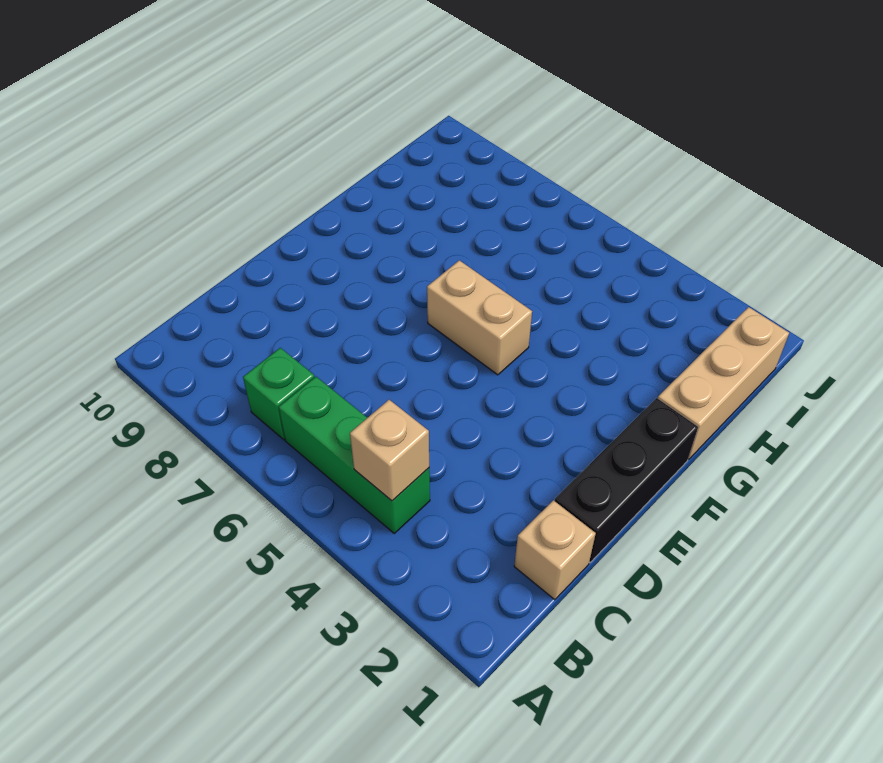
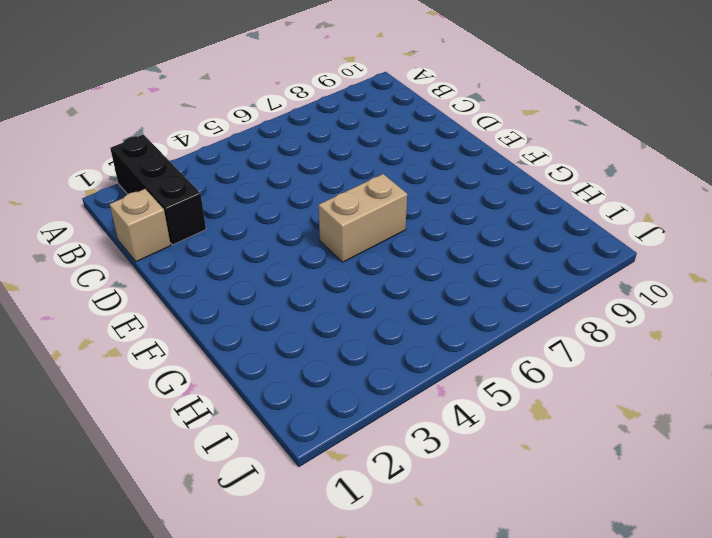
black brick A2:C2 level 1 -> black brick D1:F1 level 1
none -> green brick B4:B6 level 1
none -> green brick B7 level 1

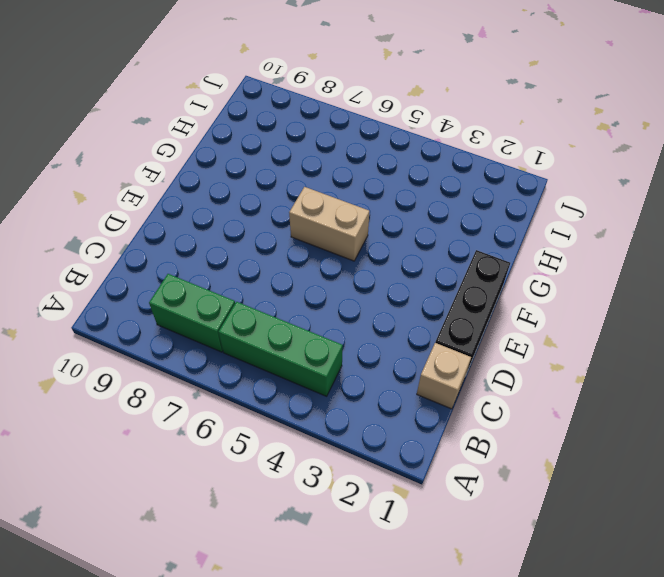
green brick B7:B8 level 1 -> green brick B7 level 1
none -> tan brick G1:I1 level 1
none -> tan brick B4 level 2

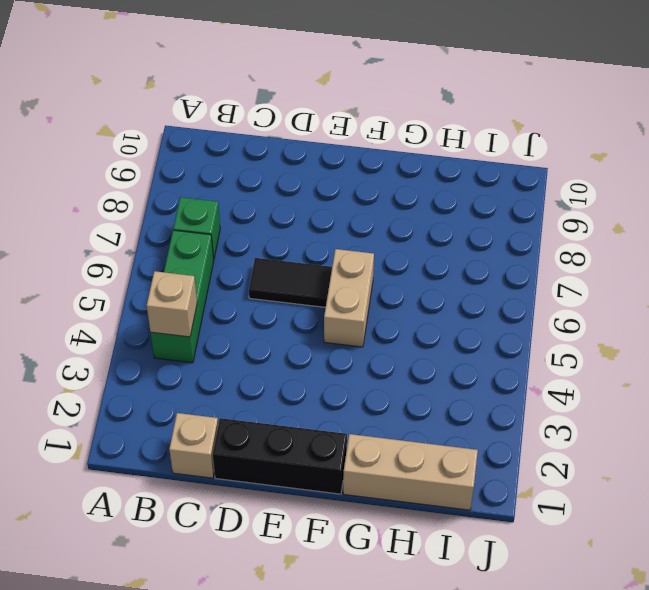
black tile D6:E6 level 1 -> none

